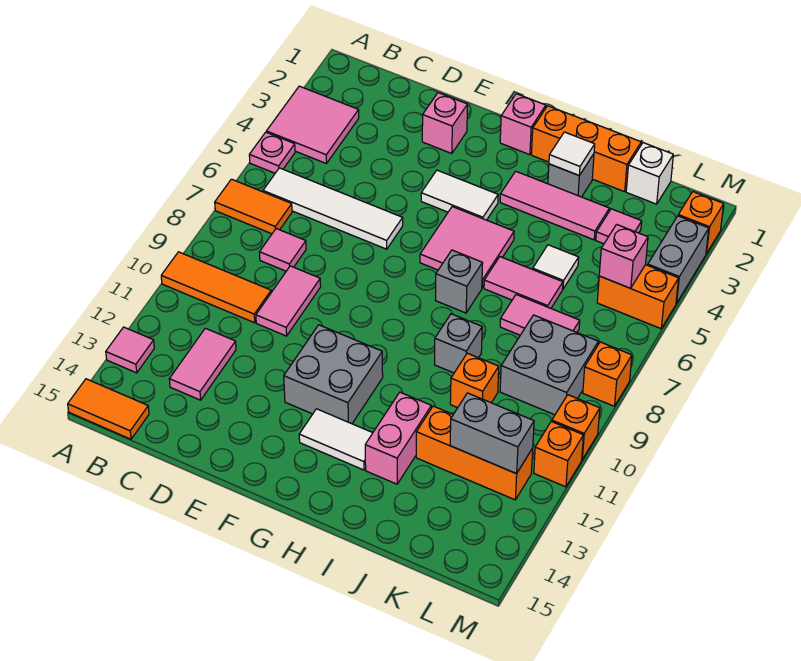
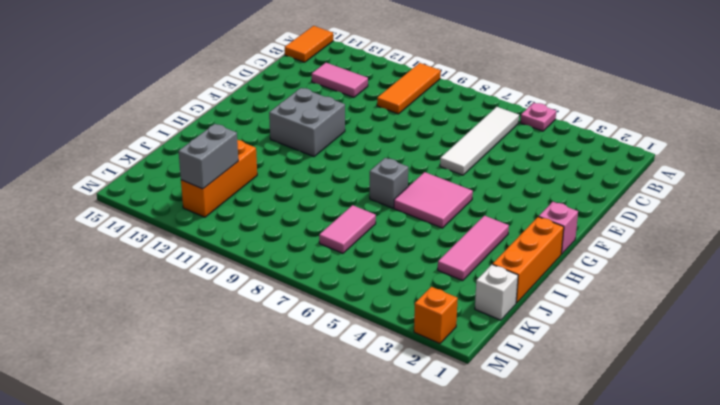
none -> pink tile A3:B4 level 1
none -> orange tile A7:B7 level 1
none -> pink tile A13 level 1
none -> pink tile C8 level 1

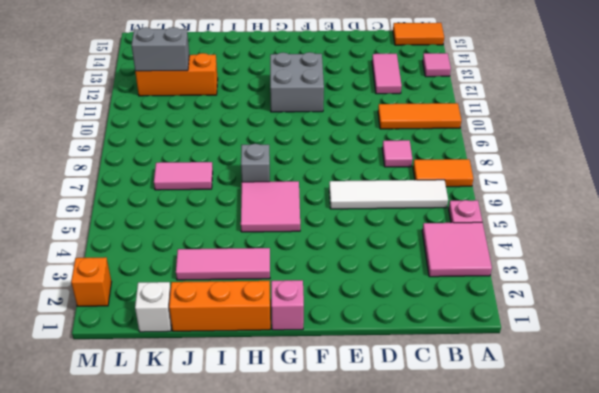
none -> pink tile D9:D10 level 1
none -> pink brick E2 level 1
none -> white tile F4:G4 level 1
none -> white tile G13:H13 level 1

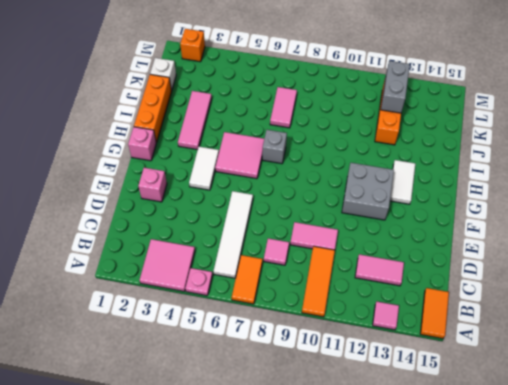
none -> grey brick I2 level 1
none -> pink tile I6:J6 level 1
none -> grey brick I9 level 1
none -> pink brick I12:I13 level 1

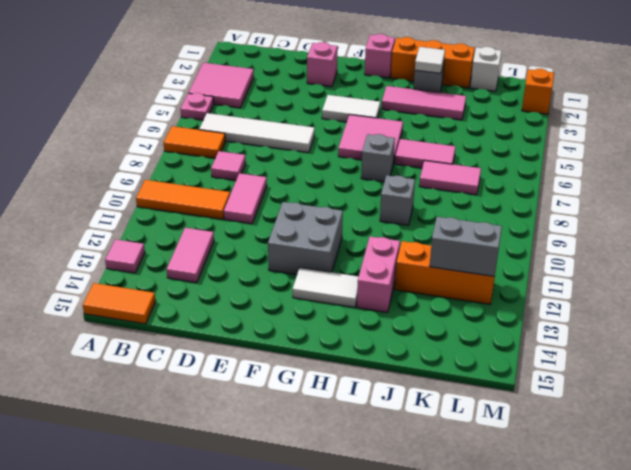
none -> white tile J5 level 1
none -> orange brick J10 level 1
none -> pink tile K3 level 1
none -> grey brick K8:L9 level 1

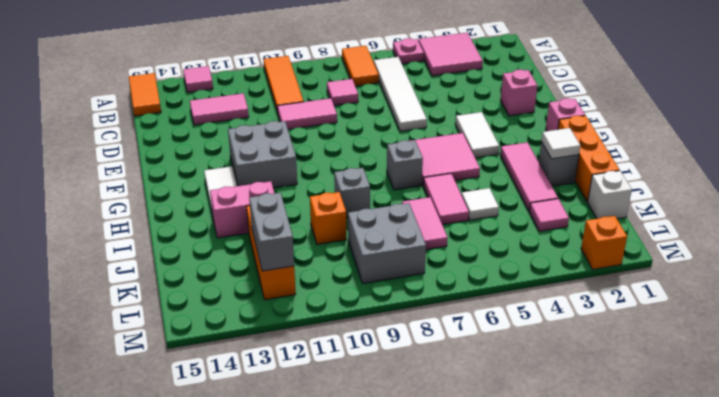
none -> orange brick L5:M5 level 1
none -> grey brick M3:M4 level 1
none -> orange brick M8 level 1
none -> orange brick M10 level 1

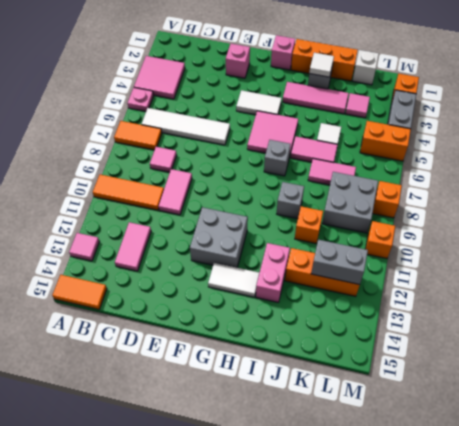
none -> orange brick M11 level 1
none -> pink brick L5 level 2

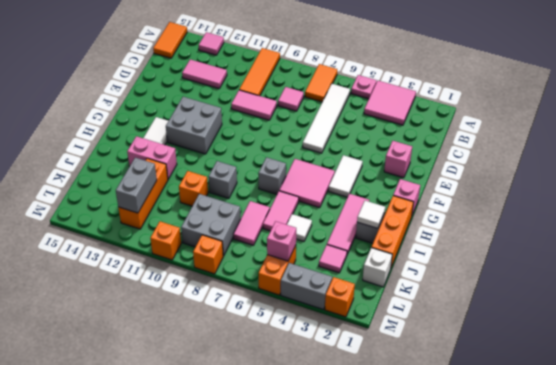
none -> orange brick M11 level 1

